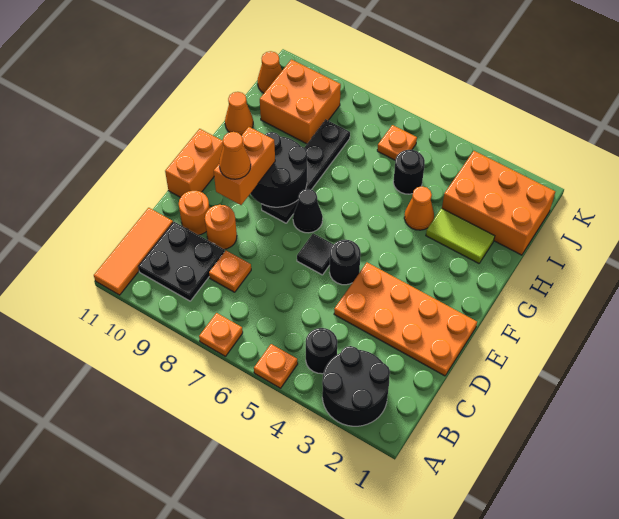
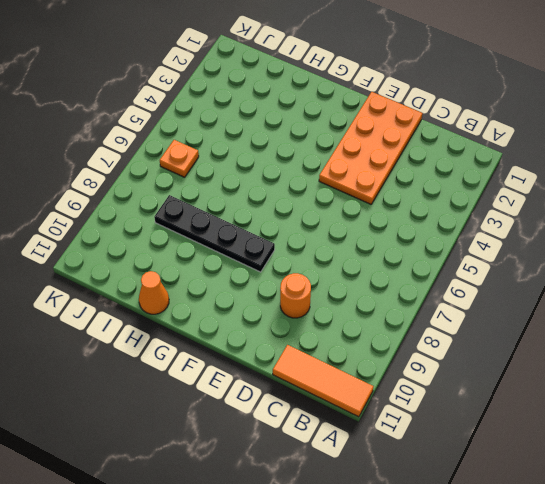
none -> black round brick A2:B3 level 1
none -> orange plate A5 level 1
none -> orange plate A7 level 1

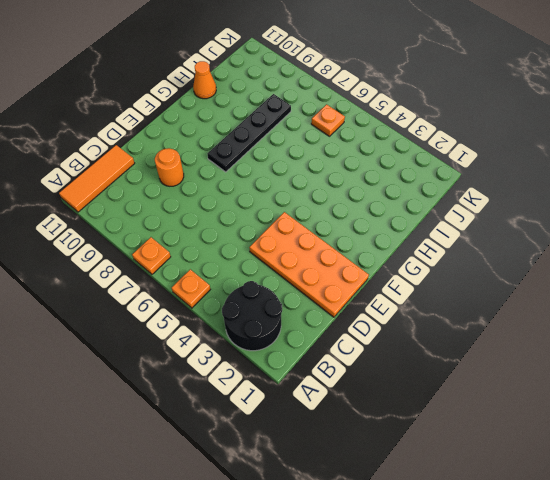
none -> black round brick B4 level 1
none -> black plate B9:C10 level 1
none -> orange plate C8 level 1

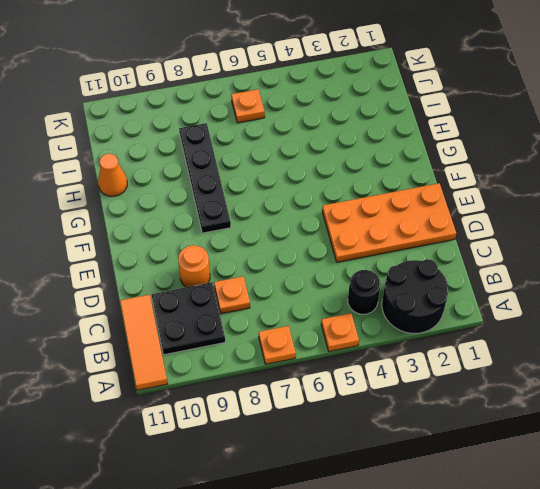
none -> orange round brick D10 level 1
none -> black round brick E5 level 1
none -> black tile E6 level 1

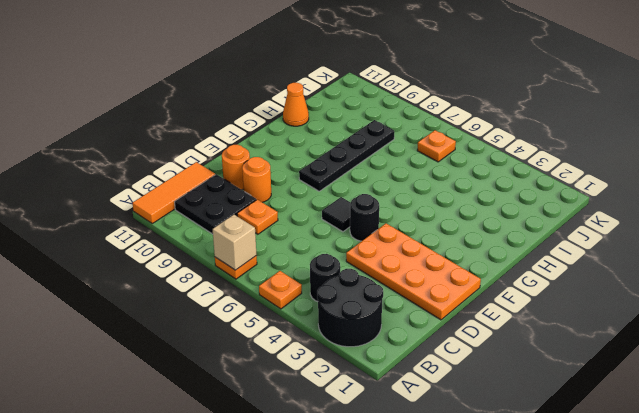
tan brick A7 level 2 -> none
none -> orange brick E11:F11 level 1
none -> black cone F7 level 1
none -> lime tile H2:H3 level 1

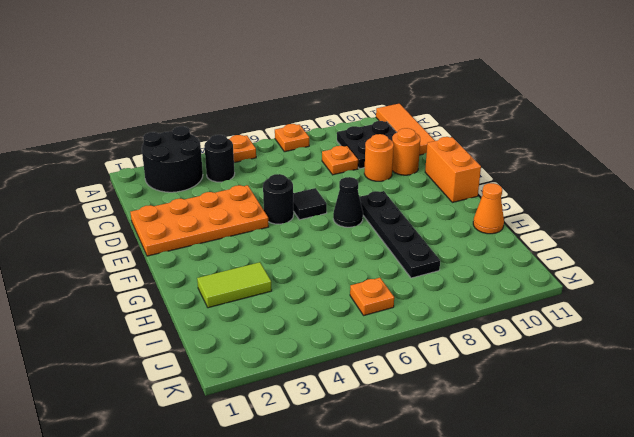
none -> orange cone H4 level 1
none -> orange brick I1:J3 level 1
none -> black round brick I5 level 1

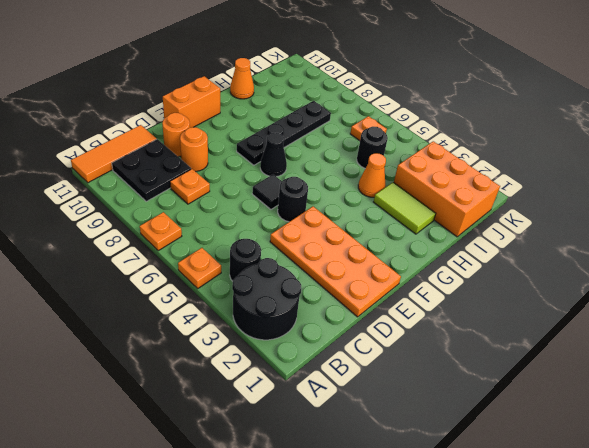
none -> orange brick I9:J10 level 1
none -> orange cone J11 level 1
none -> black round brick F8:G9 level 2

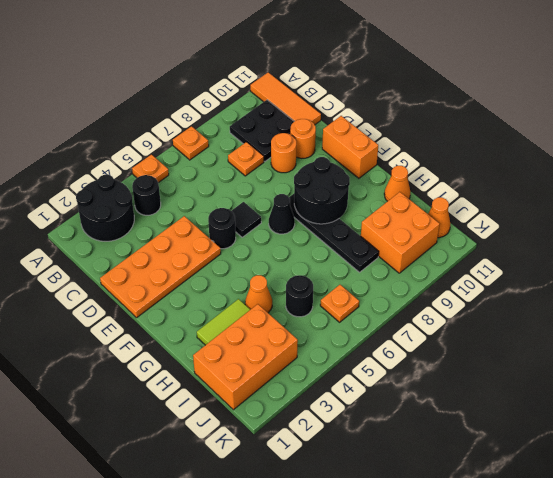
none -> orange brick E9:F9 level 3
none -> orange cone E9 level 4

